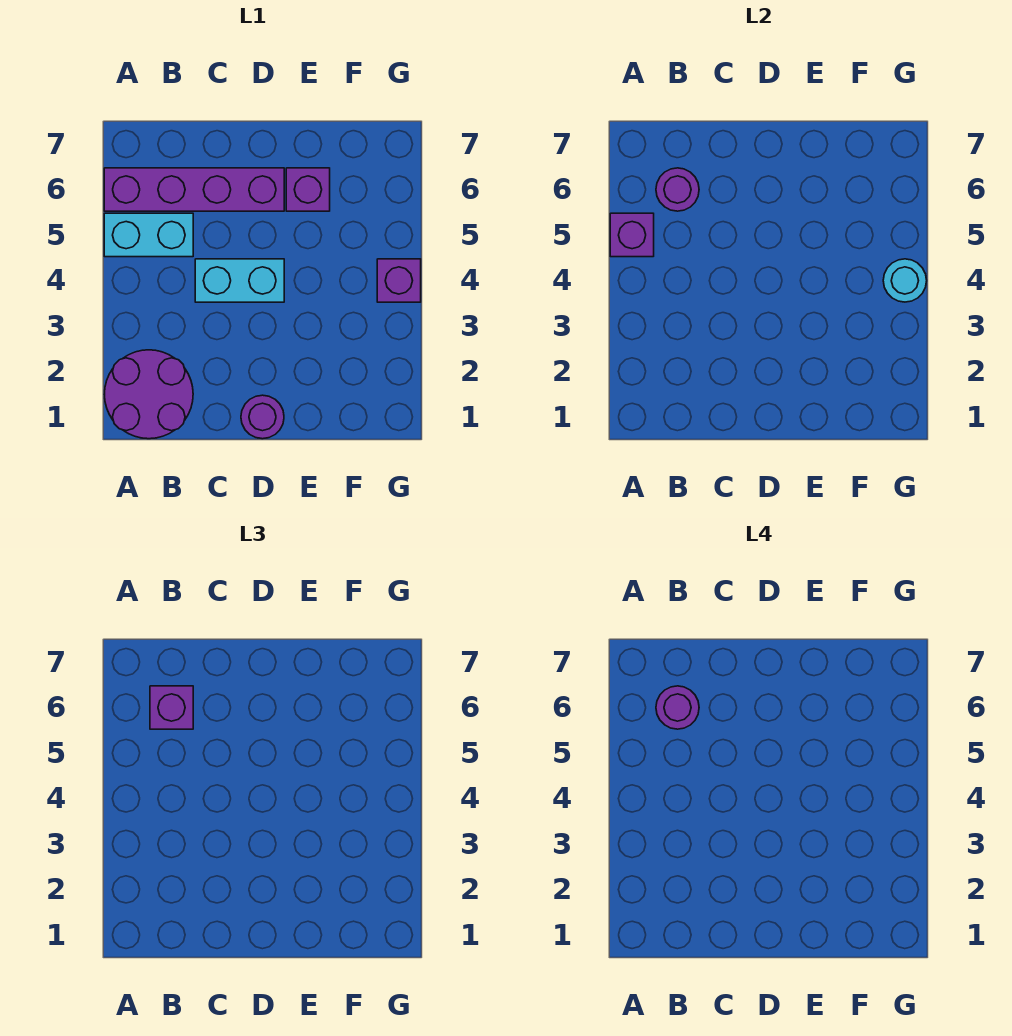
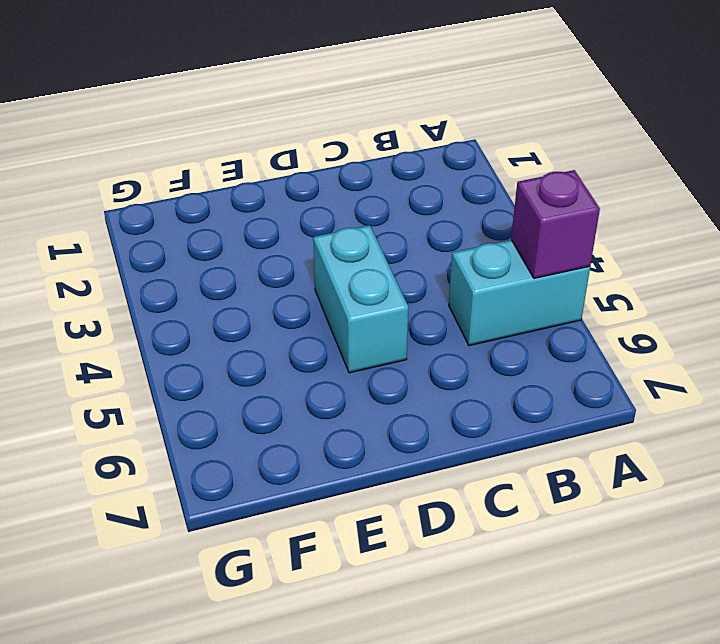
cyan brick D4:D5 level 1 -> cyan brick C4:D4 level 1
none -> purple round brick A1:B2 level 1
none -> purple brick A6:D6 level 1
none -> purple round brick D1 level 1

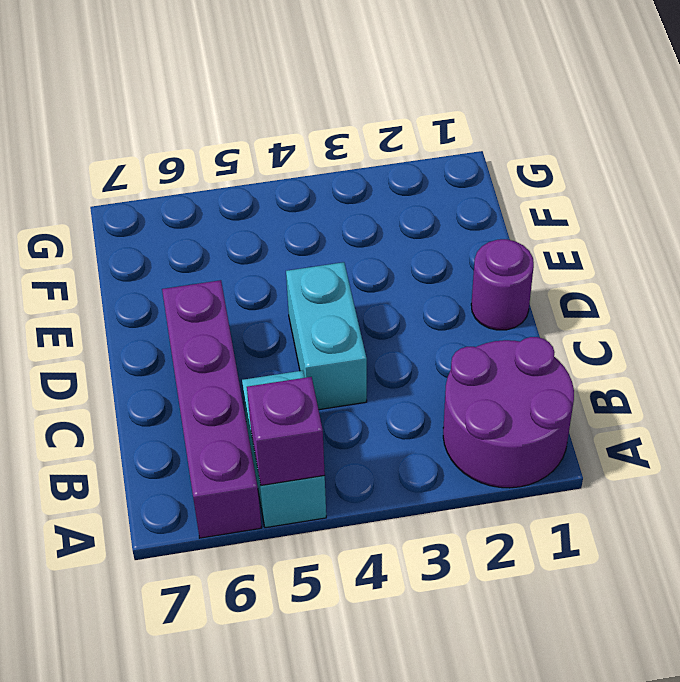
none -> purple brick E6 level 1
none -> purple brick G4 level 1
none -> purple round brick B6 level 2

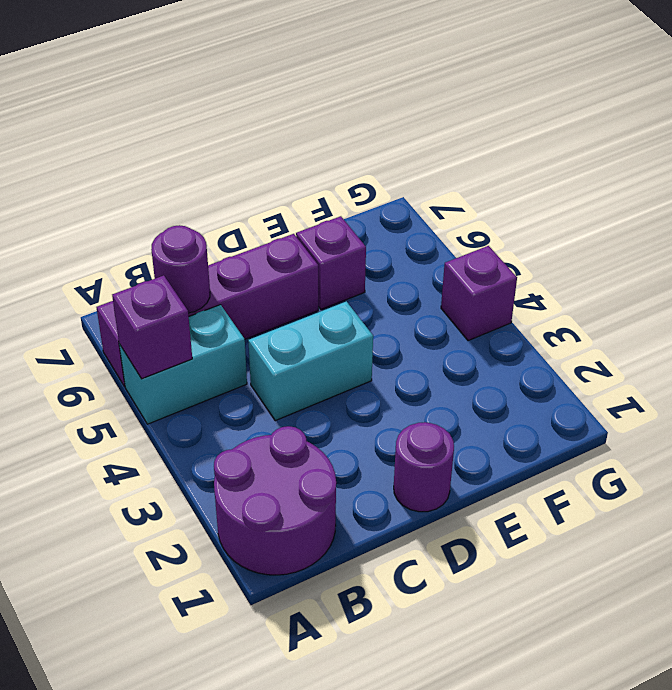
none -> cyan round brick G4 level 2
none -> purple brick B6 level 3
none -> purple round brick B6 level 4

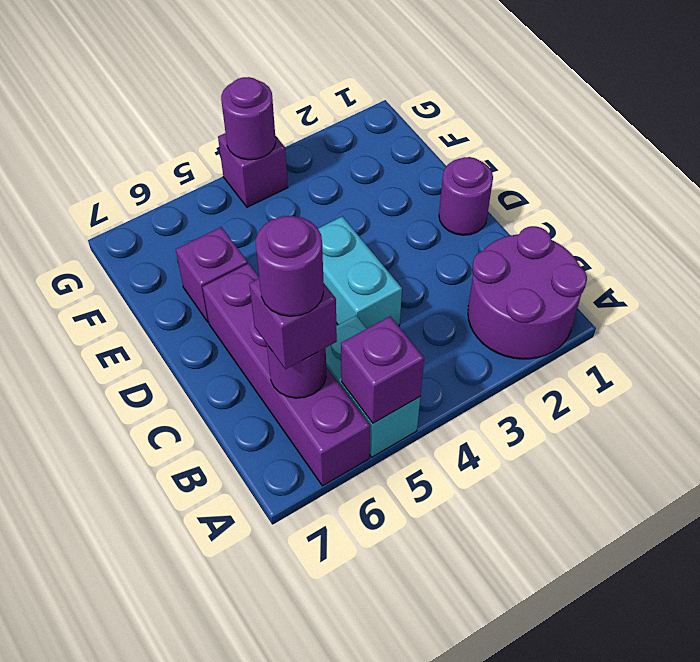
purple round brick G4 level 2 -> cyan round brick G4 level 2

